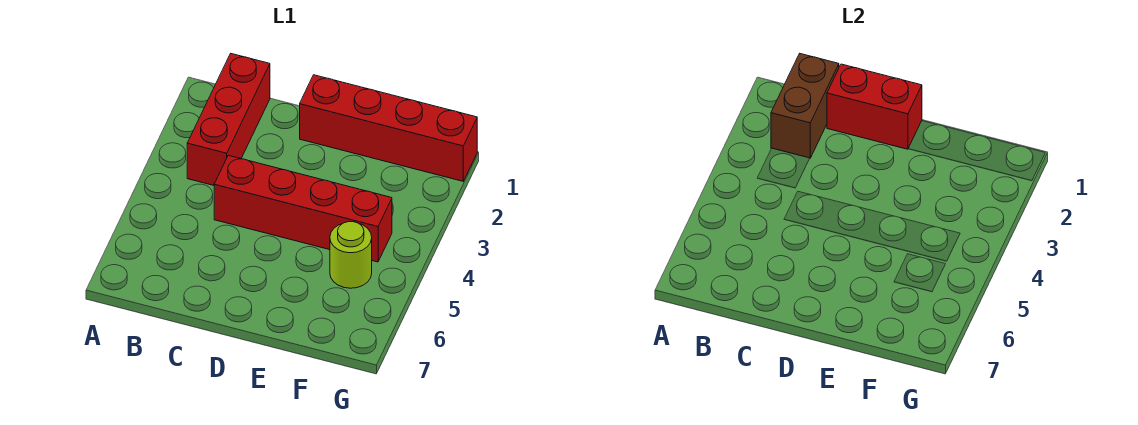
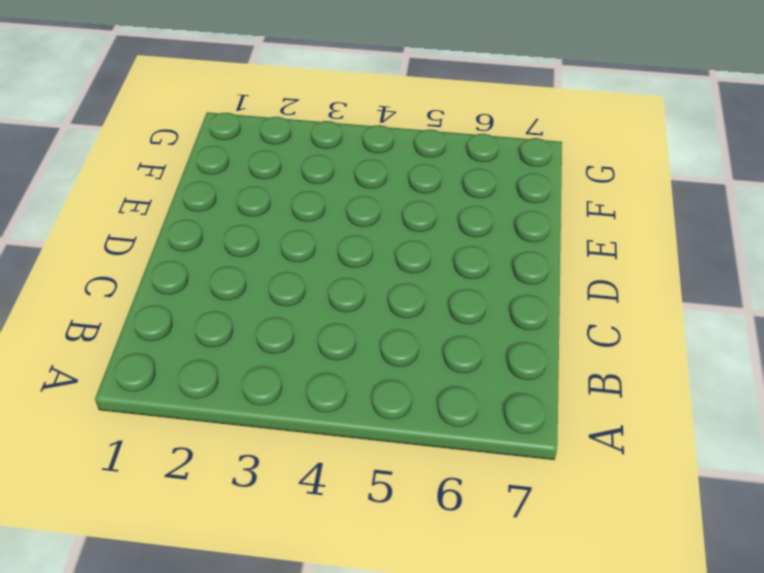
none -> red brick B1:B3 level 1
none -> red brick C4:F4 level 1

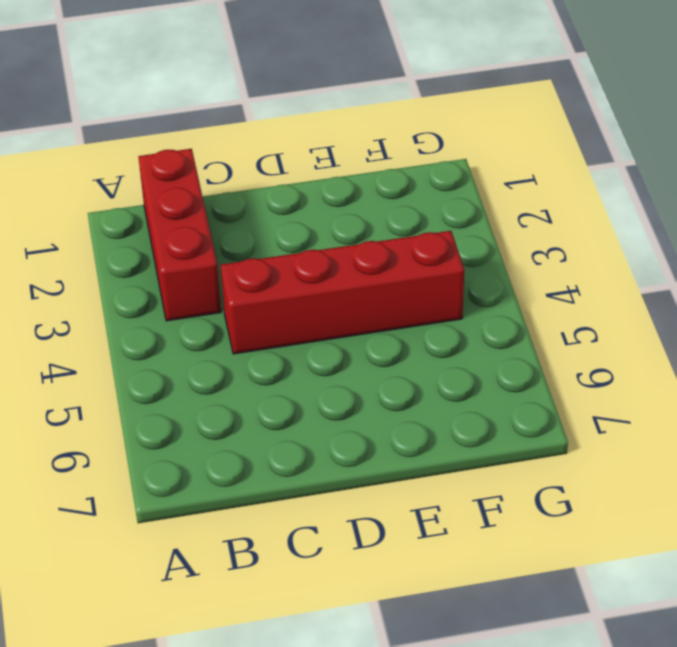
none -> red brick D1:G1 level 1
none -> lime round brick F5 level 1

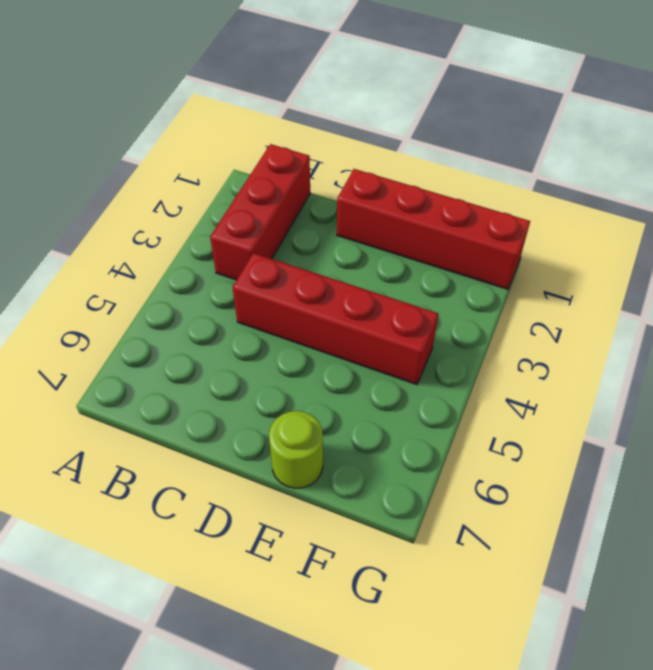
lime round brick E7 level 1 -> lime round brick F5 level 1
none -> brown brick B1:B2 level 2
none -> red brick C1:D1 level 2

